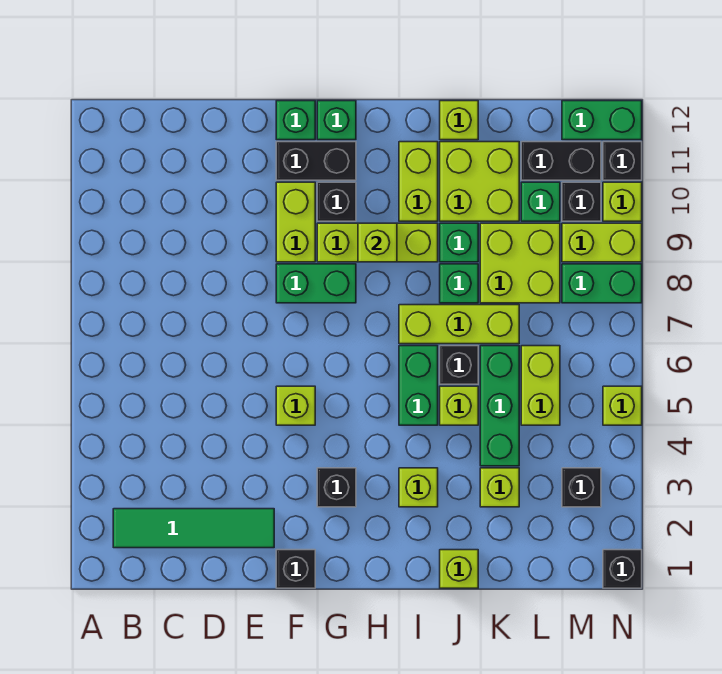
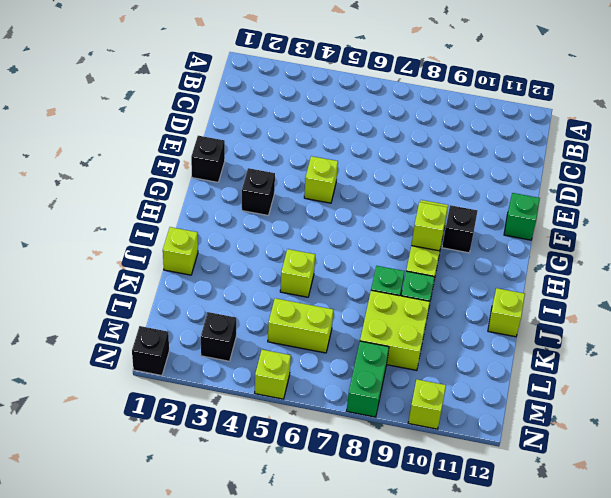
none -> green tile B2:E2 level 1
none -> green brick F8:G8 level 1
none -> lime brick F9:F10 level 1
none -> black brick F11:G11 level 1

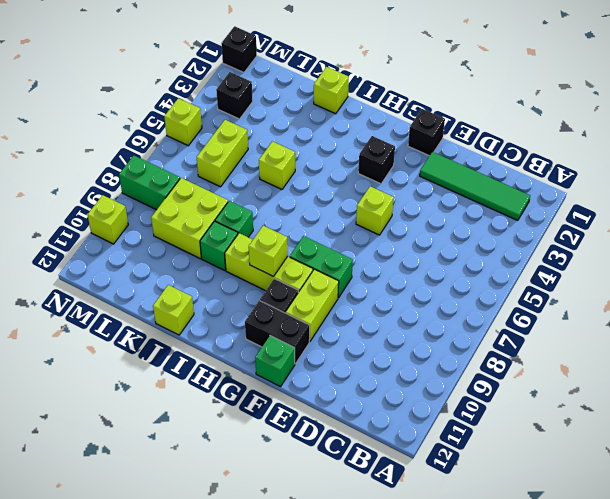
none -> green brick G12 level 1
none -> lime brick I3 level 1
none -> green brick I5:I6 level 1
none -> lime brick I7:K7 level 1

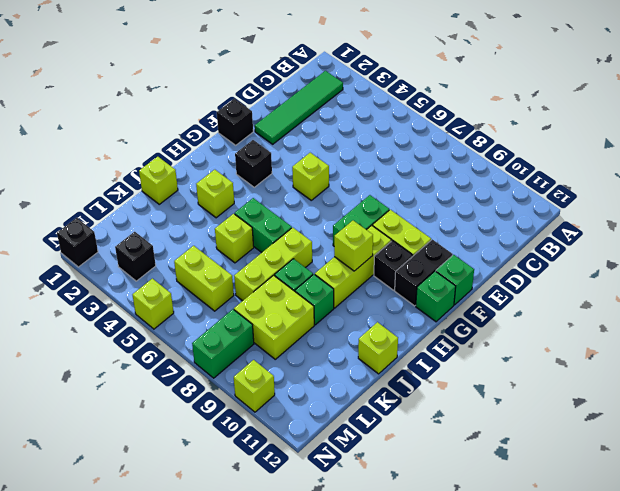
none -> lime brick I10:I11 level 1
none -> black brick J6 level 1
none -> lime brick J10:K11 level 1
none -> lime brick K3 level 1

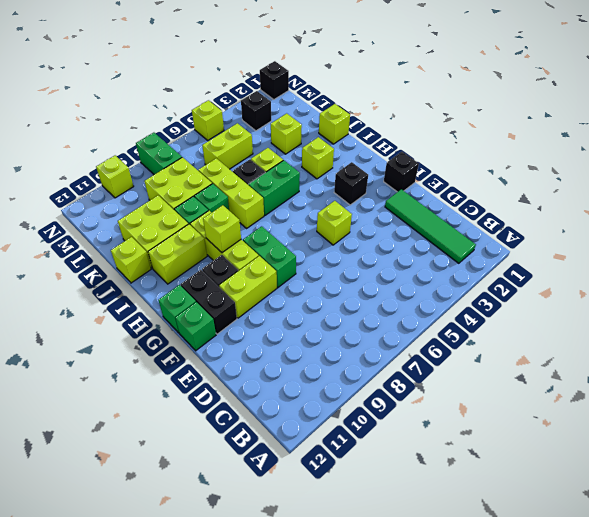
none -> green brick K4:K6 level 1
none -> green brick L10 level 1
none -> black brick L11:M11 level 1
none -> lime brick M9:N9 level 1

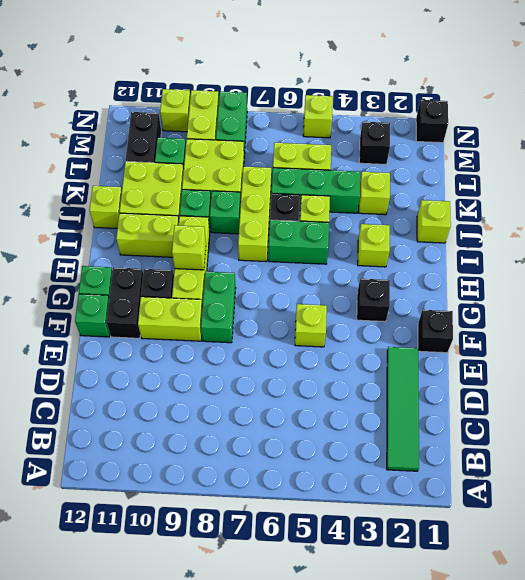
none -> black brick M10 level 1
none -> green brick M12:N12 level 1
none -> black brick N11 level 1

